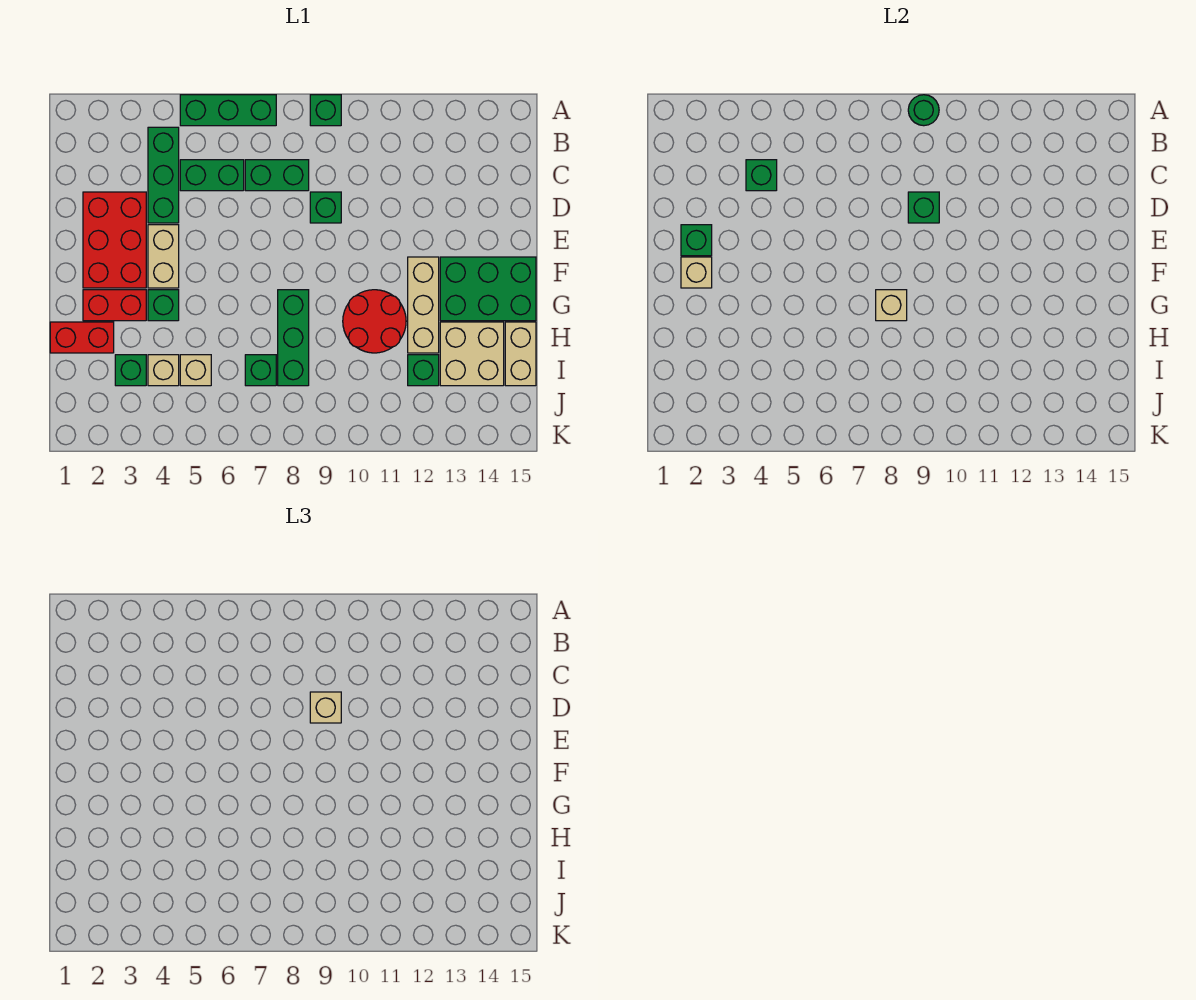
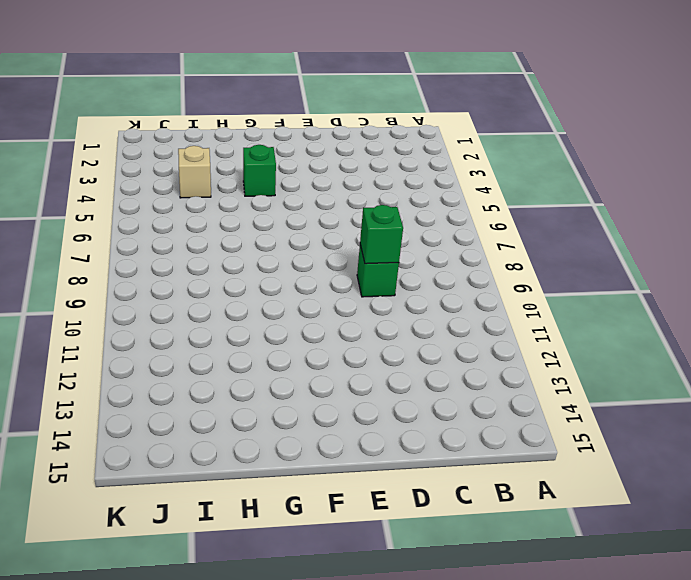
none -> green brick A5:A7 level 1
none -> green brick A9 level 1
none -> green brick B4:D4 level 1

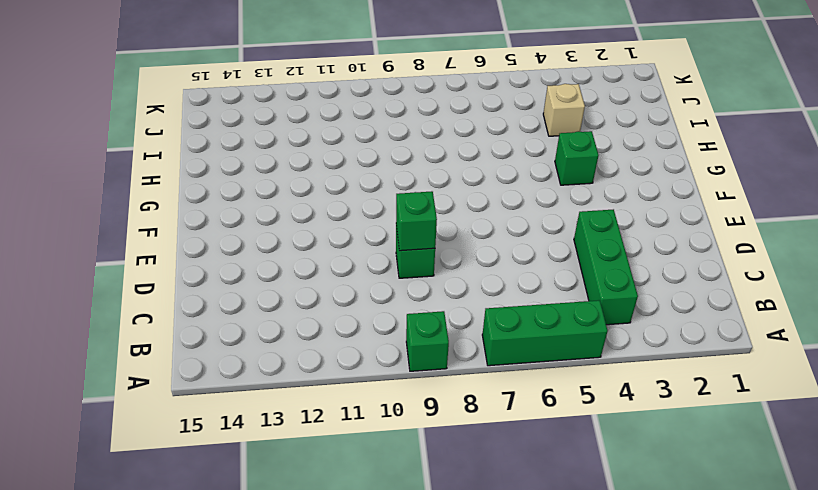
none -> green brick C5:C6 level 1
none -> green brick C7:C8 level 1
none -> red brick D2:F3 level 1

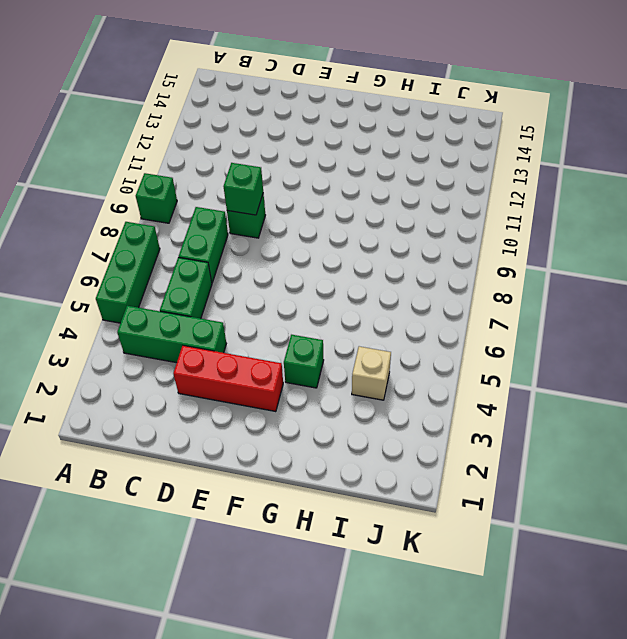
red brick D3:F3 level 1 -> red brick D2:F3 level 1
none -> tan brick E4:F4 level 1
none -> tan brick F12:H12 level 1
none -> green brick F13:G15 level 1

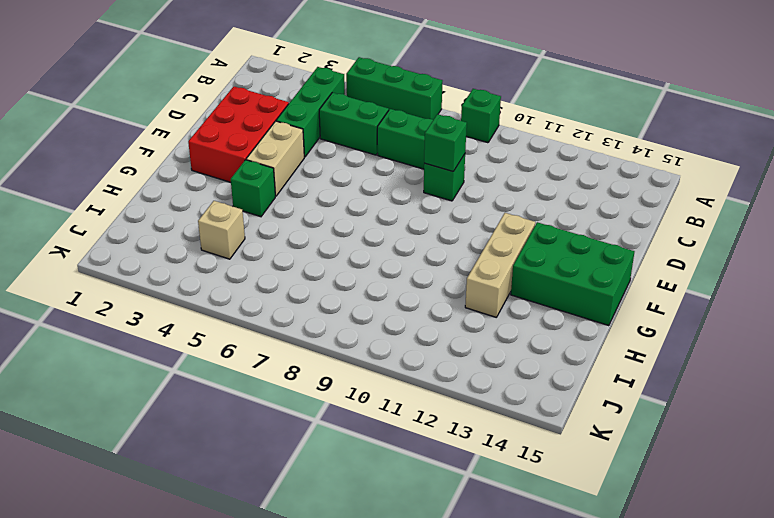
none -> red brick G2:G3 level 1
none -> green brick G8:I8 level 1
none -> red round brick G10:H11 level 1

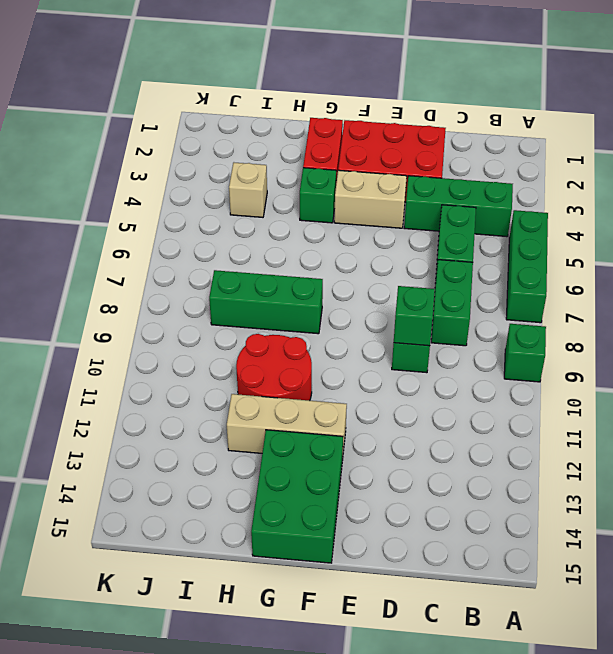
none -> red brick H1:H2 level 1
none -> tan brick H13:I14 level 1
none -> tan brick H15:I15 level 1

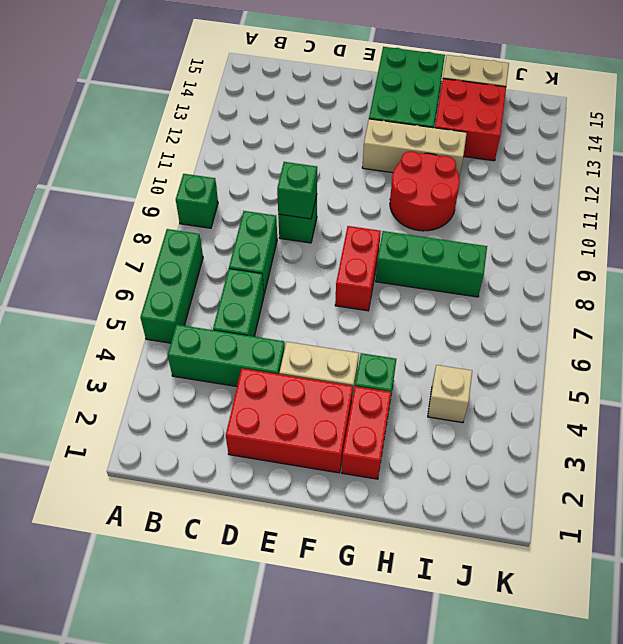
red brick F7:F8 level 1 -> red brick H1:H2 level 1
red brick H13:I14 level 1 -> tan brick H13:I14 level 1
none -> green brick I3 level 1
none -> tan brick I5 level 1
none -> green brick I7 level 1

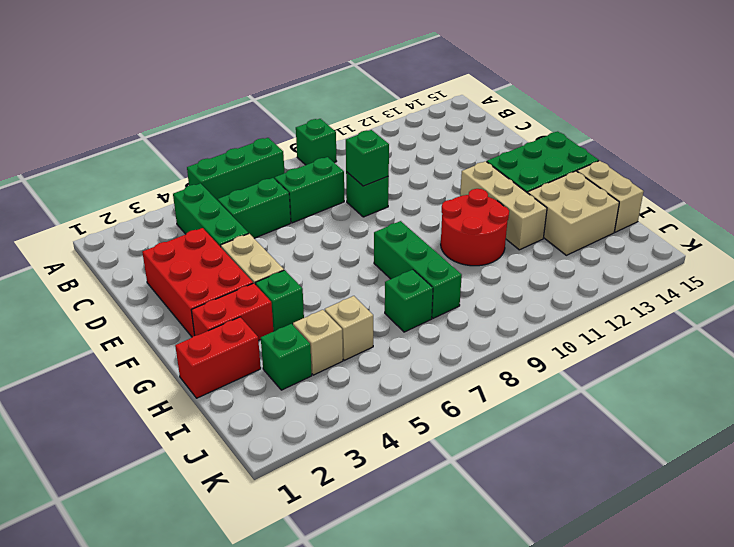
none -> green brick I12 level 1
none -> green round brick A9 level 2
none -> green brick C4 level 2

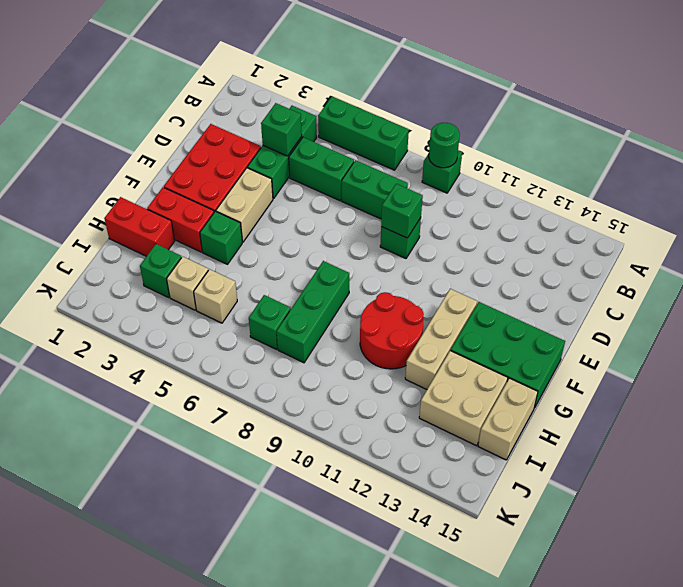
none -> green brick I12 level 1
none -> green brick E2 level 2
none -> tan brick F2 level 2

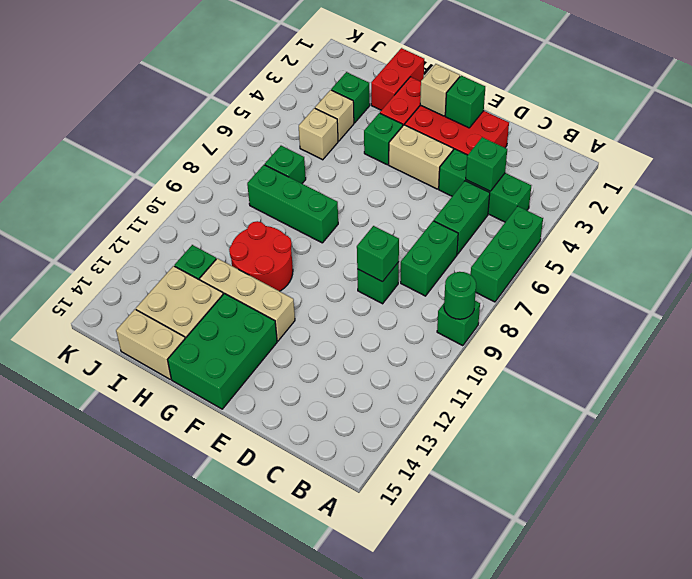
none -> tan brick G8 level 2
none -> tan brick D9 level 3

